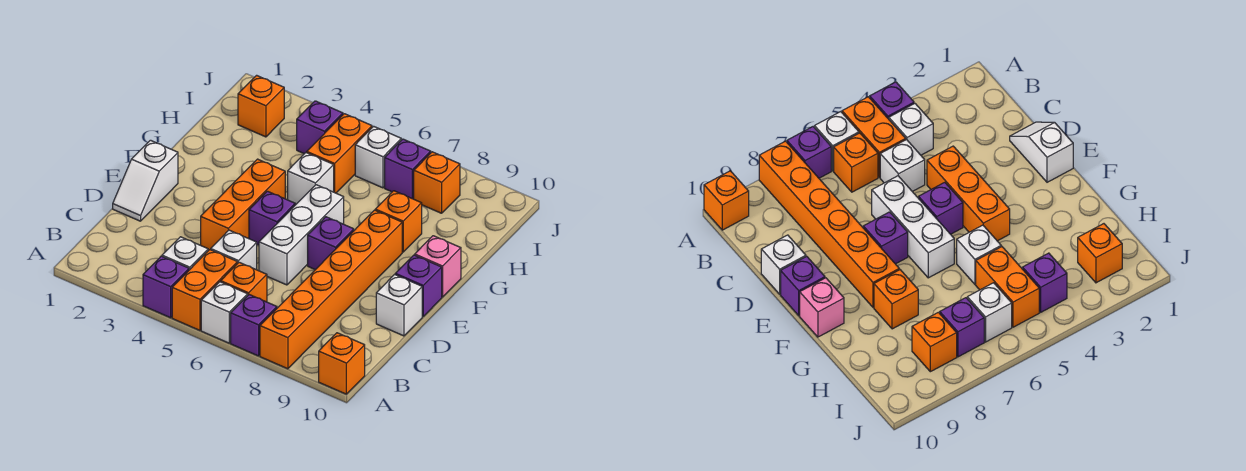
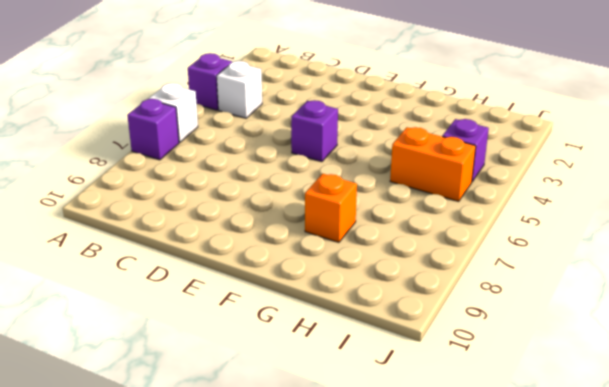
none -> orange brick A5:B5 level 1
none -> orange brick A8:F8 level 1
none -> orange brick A10 level 1

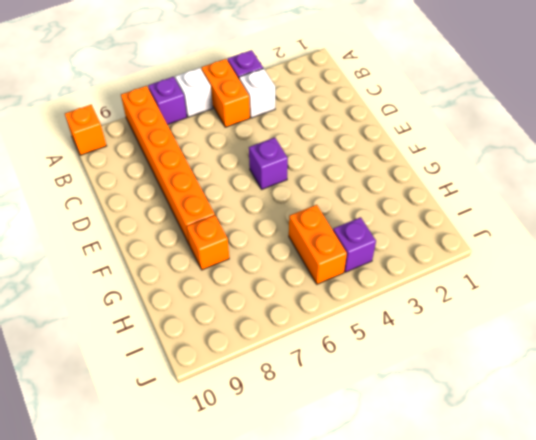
none -> orange brick B6 level 1
none -> white brick C5 level 1
none -> white slope D1:E1 level 1 top E

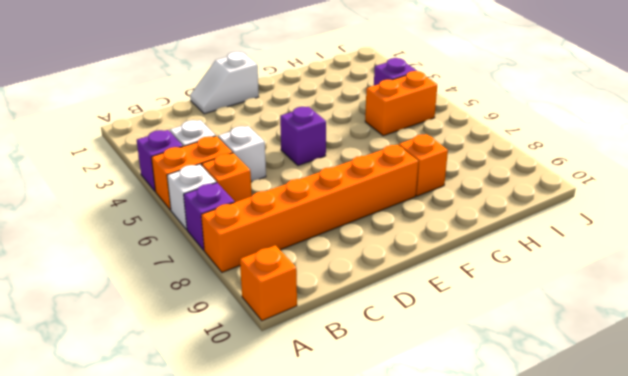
none -> orange brick D4:F4 level 1
none -> white brick D6:F6 level 1
none -> white brick D10 level 1

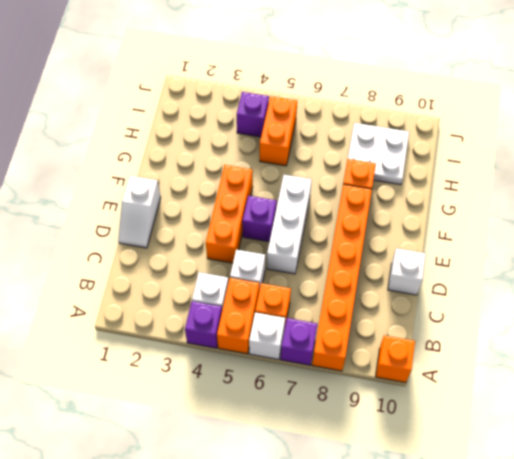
white plate H8:I9 level 1 -> orange brick I8 level 1
none -> purple brick E7 level 1
none -> purple brick E10 level 1
none -> pink brick F10 level 1

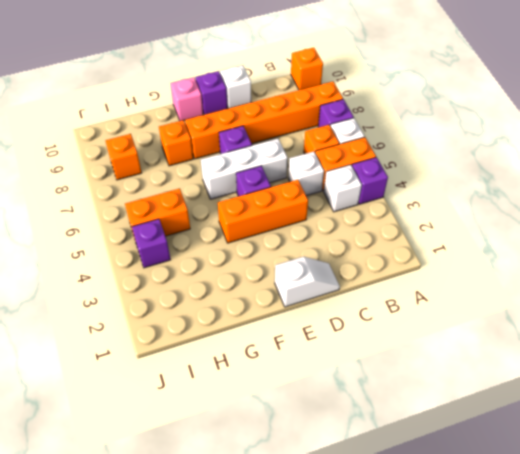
none -> white brick G5 level 1
none -> orange brick I2 level 1
none -> white brick I6 level 1

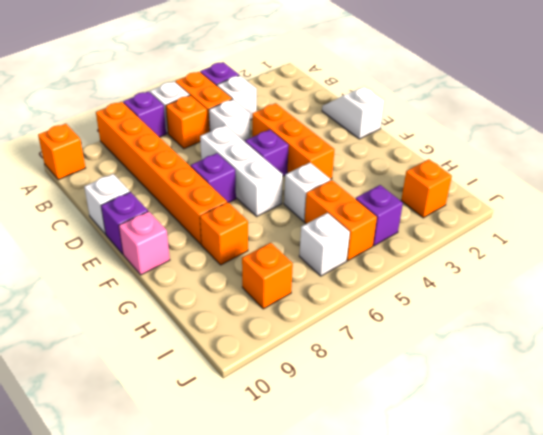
none -> purple brick I7 level 1

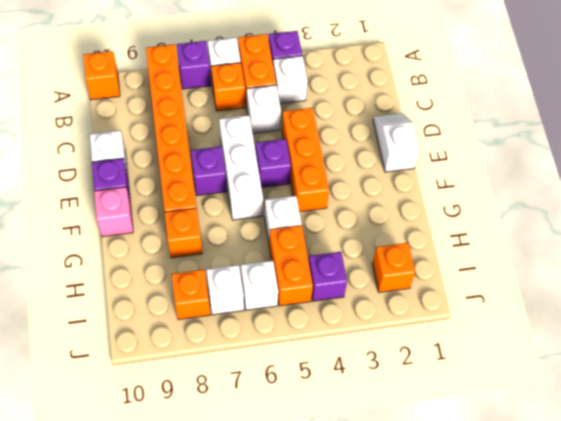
white brick I7 level 1 -> purple brick I7 level 1

